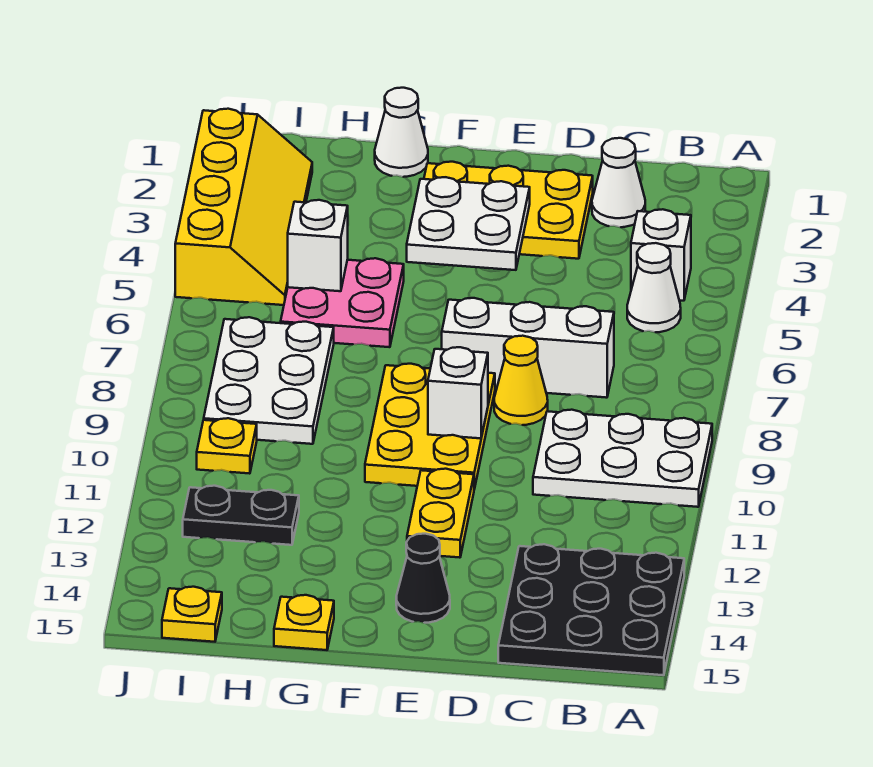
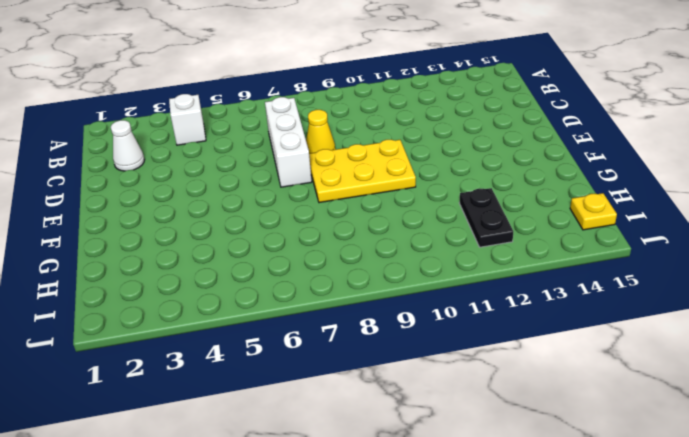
none -> white plate A9:C10 level 1
none -> black plate A13:C15 level 1
none -> white cone B5 level 1

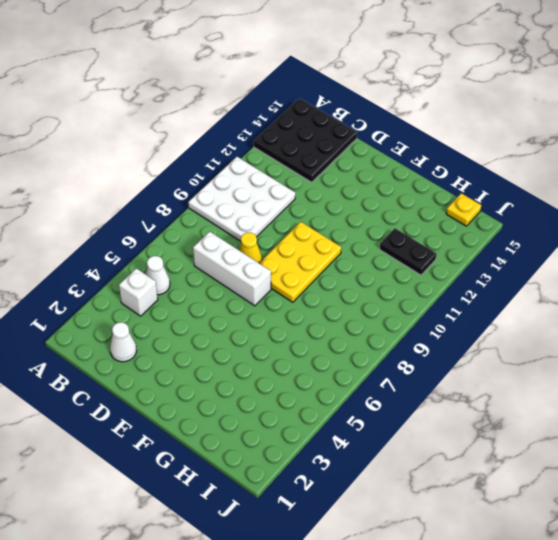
white plate A9:C11 level 1 -> white plate A9:C10 level 1
none -> yellow plate D2:F3 level 1
none -> yellow plate E11:E12 level 1
none -> black cone E14 level 1

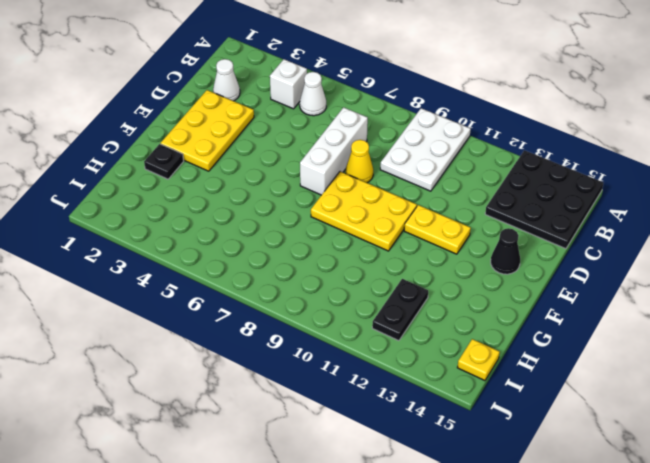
black plate G2 level 1 -> none
none -> white cone G1 level 1
none -> pink plate G5:H6 level 1
none -> yellow plate G15 level 1

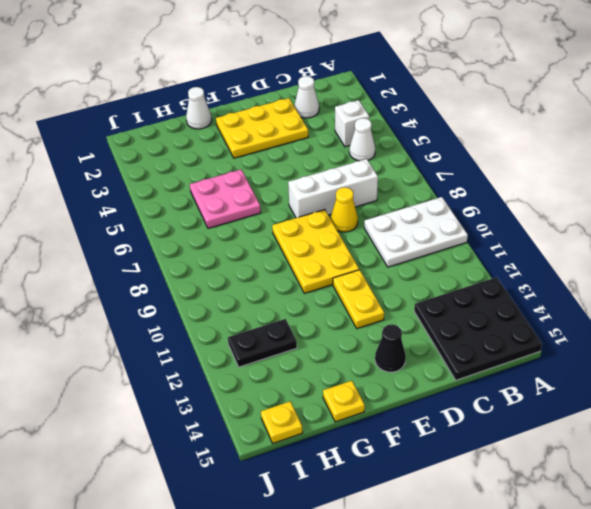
none -> white plate H7:I9 level 1
none -> yellow slope I2:J5 level 1 top J
none -> yellow plate I10 level 1

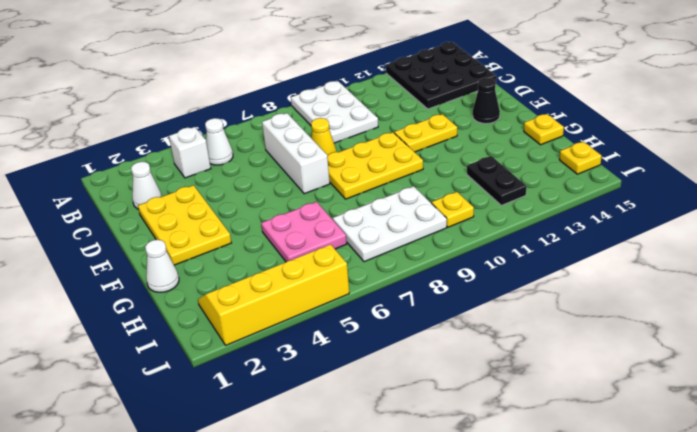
none -> white plate E3:F4 level 2
none -> white brick E9 level 2
none -> white brick H5 level 2

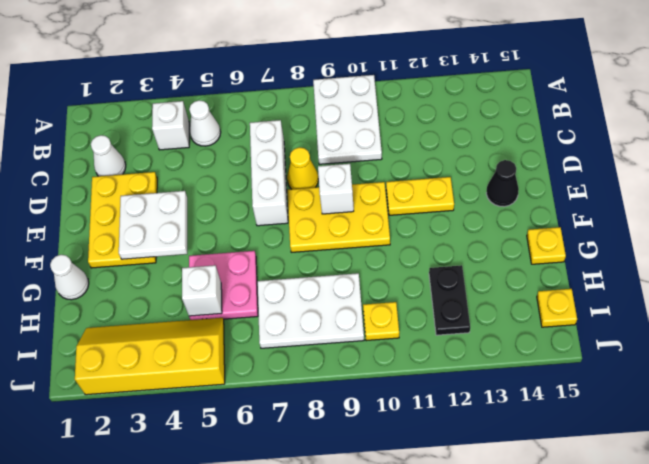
none -> black plate A13:C15 level 1

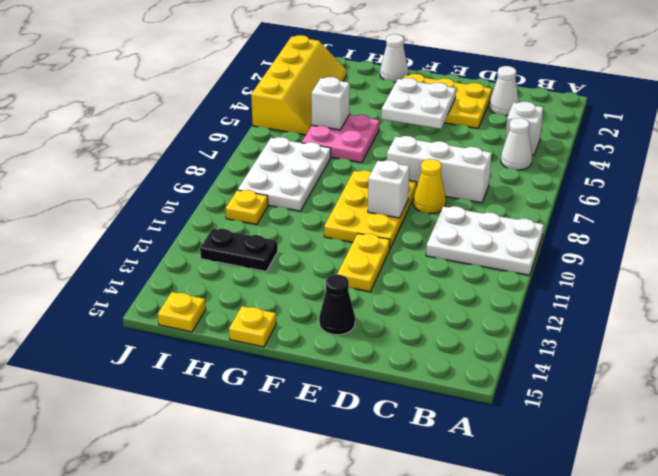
none -> black plate A13:C15 level 1

